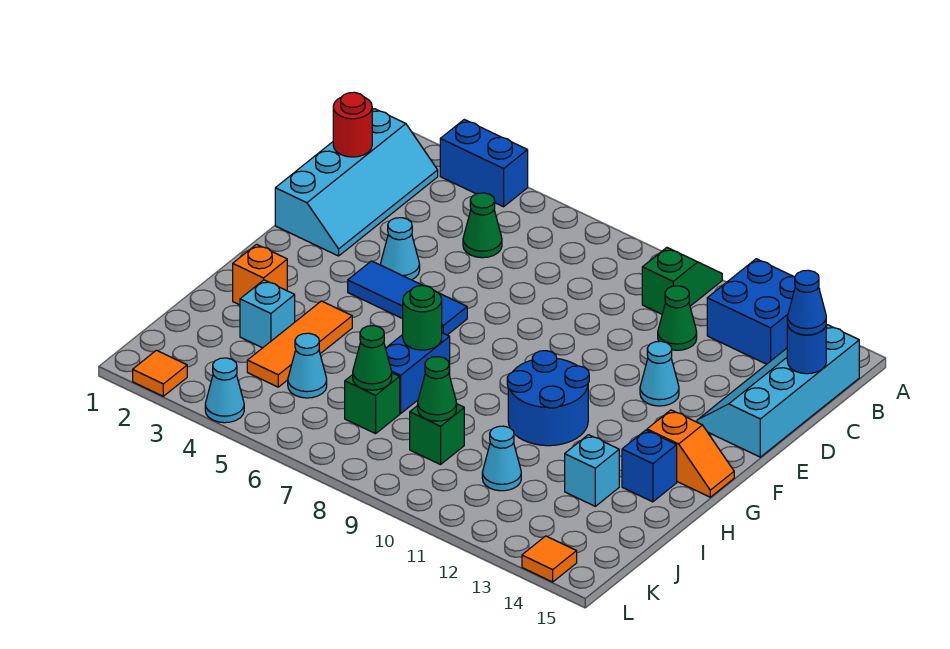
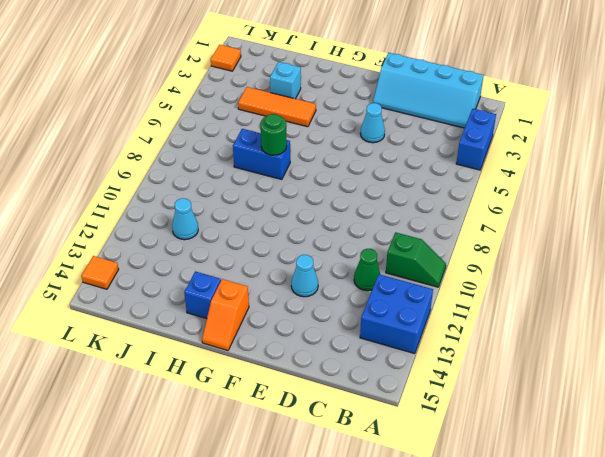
none -> cyan slope B14:E15 level 1 top 15
none -> green cone C5 level 1
none -> blue tile F4:F6 level 1
none -> blue round brick G10:H11 level 1

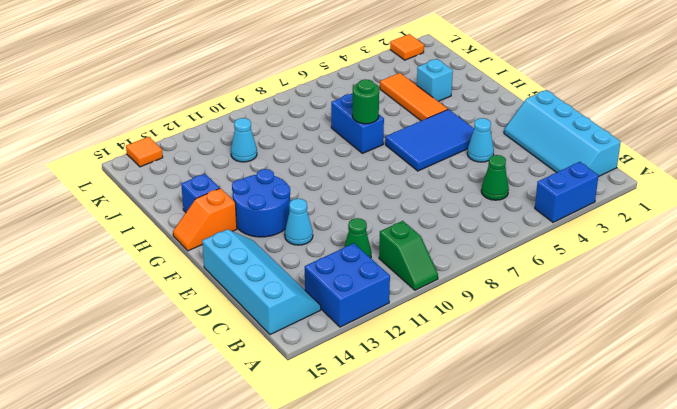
blue tile F4:G6 level 1 -> blue tile F4:F6 level 1
blue round brick F12:G13 level 1 -> blue round brick G10:H11 level 1
none -> orange brick H2 level 1
none -> cyan brick I13 level 1
none -> cyan cone J5 level 1
none -> green brick J7 level 1

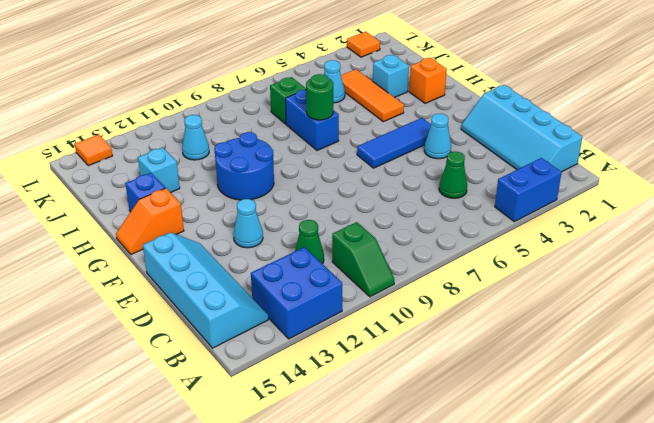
none -> green brick J9 level 1
none -> cyan cone L4 level 1
none -> red round brick C1 level 2
none -> blue round brick C15 level 2

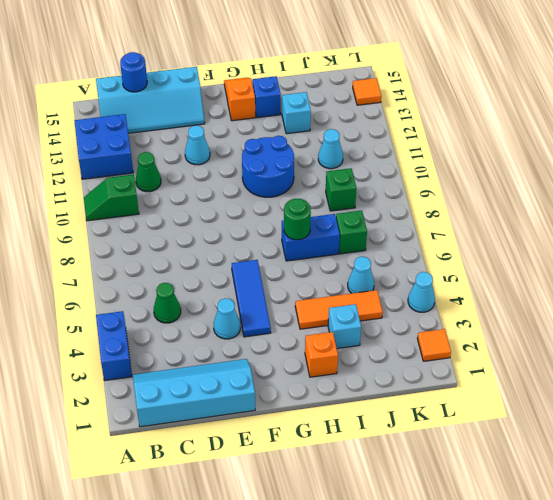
none -> red round brick C1 level 2
none -> green cone J7 level 2
none -> green cone J9 level 2
none -> blue cone C15 level 3

